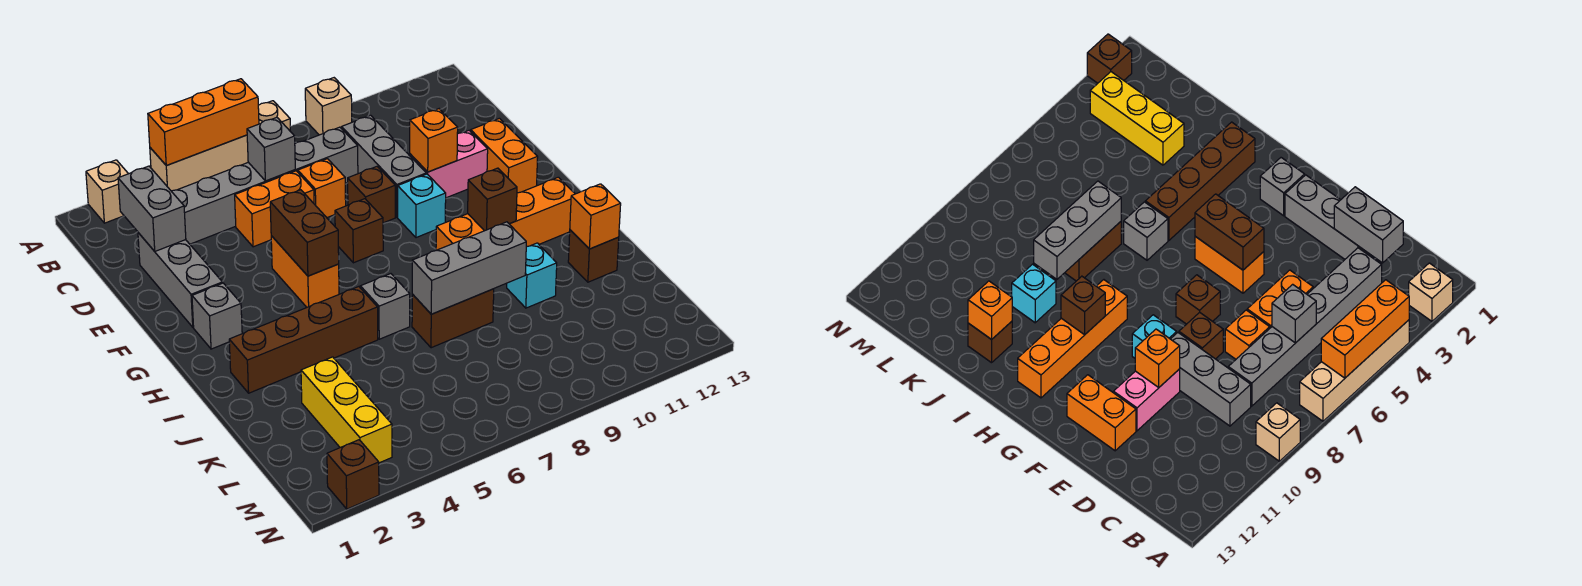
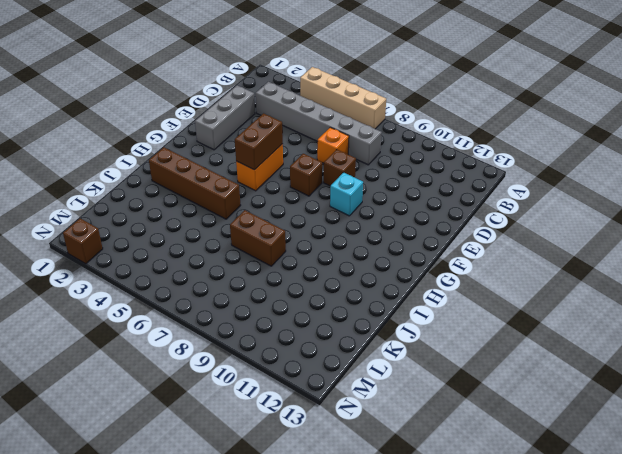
none -> tan brick A2 level 1
none -> tan brick A9 level 1
none -> grey brick C9:E9 level 1
none -> orange brick D5:D6 level 1

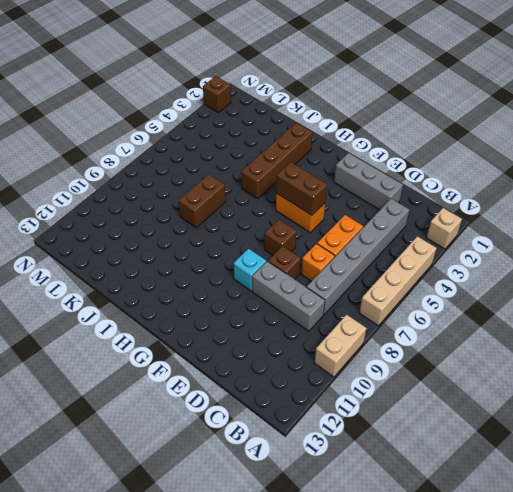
tan brick A9:A10 level 1 -> tan brick A9 level 1
none -> pink brick E10:E11 level 1
none -> orange brick E12:F12 level 1
none -> grey brick G2 level 1
none -> orange brick H9:H12 level 1

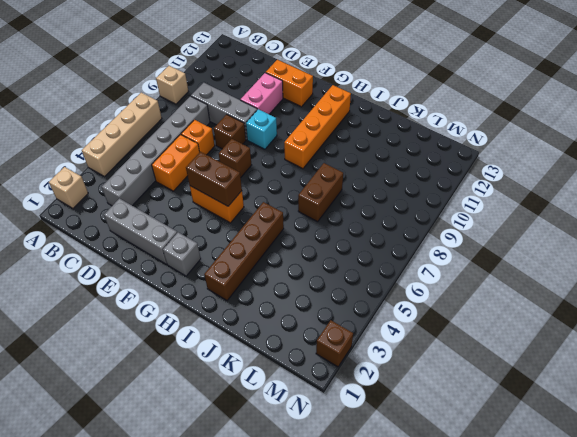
none -> grey brick I6 level 1
none -> cyan brick J10 level 1
none -> brown brick J12 level 1
none -> yellow brick K3:M3 level 1

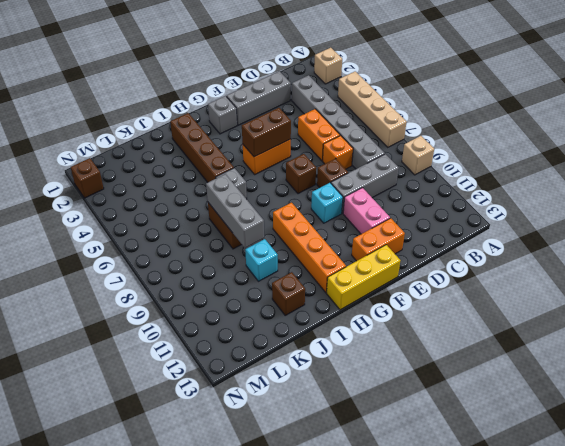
yellow brick F13:H13 level 1 -> yellow brick K3:M3 level 1
none -> orange brick A4:A6 level 2
none -> grey brick C2:D2 level 2
none -> grey brick C6 level 2
none -> orange brick E10 level 2

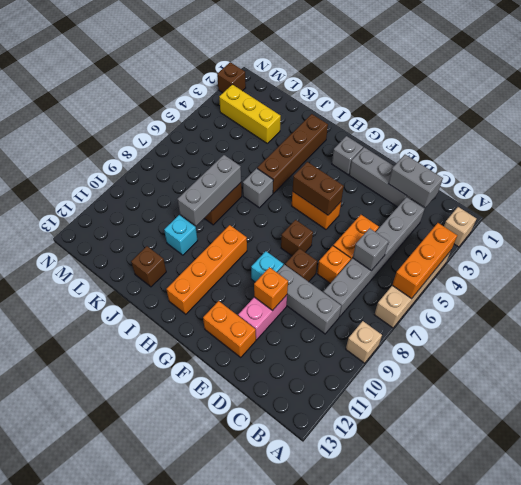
none -> brown brick H10 level 2
none -> orange brick J12 level 2

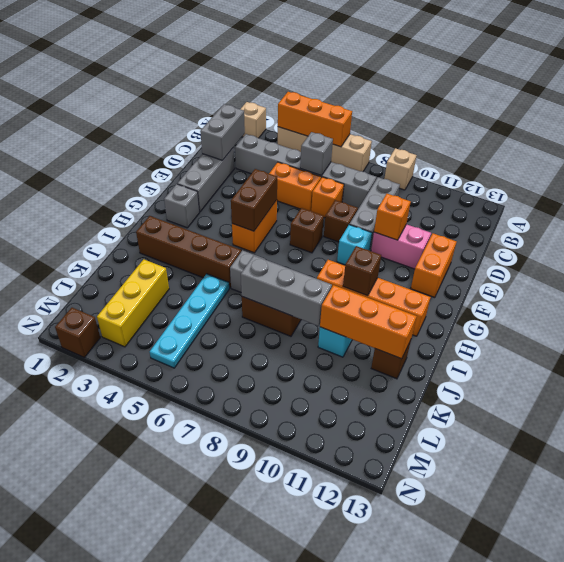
cyan plate J5:M5 level 1 -> none
orange brick J10:J12 level 2 -> orange brick J12 level 2

